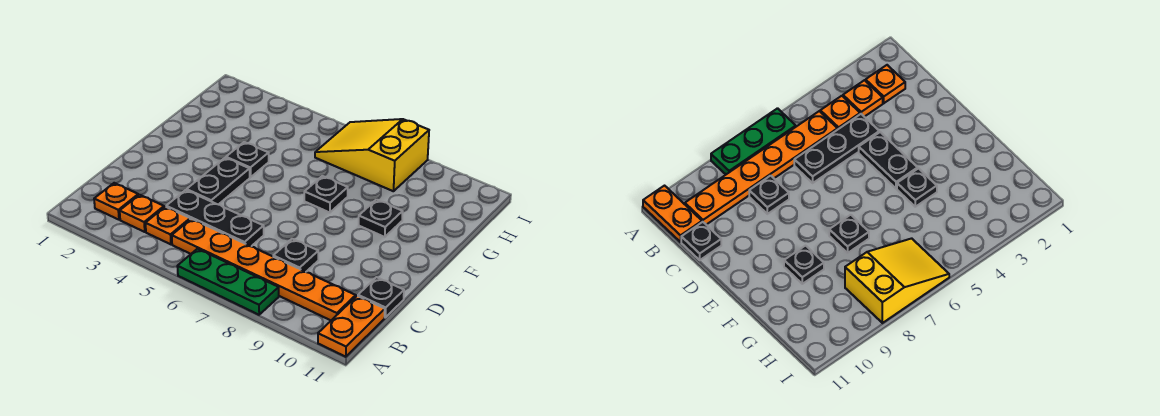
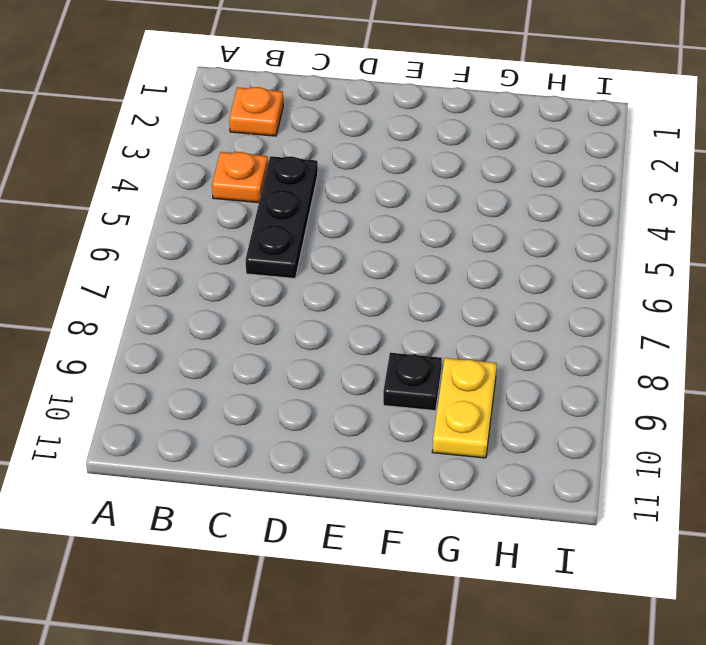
yellow plate G9:G10 level 1 -> none
none -> green plate A6:A8 level 1
none -> orange plate A11:B11 level 1
none -> orange plate B3 level 1

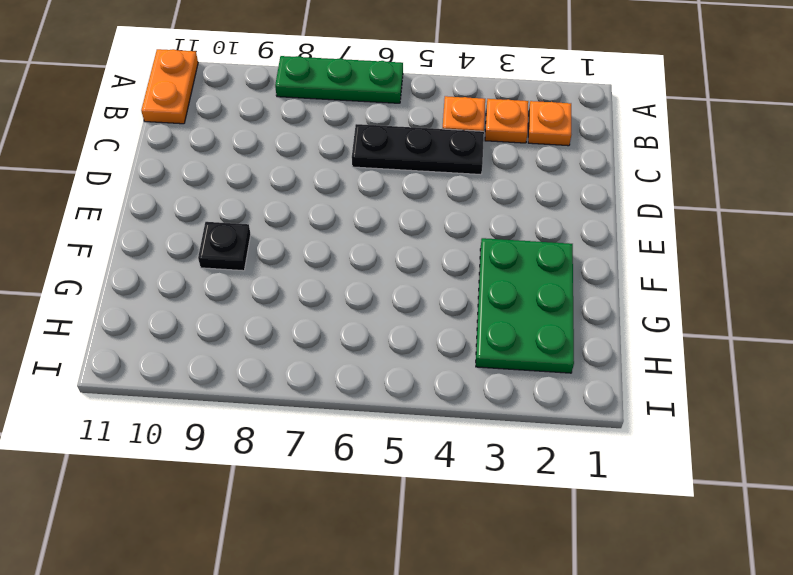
green plate F2:H3 level 1 -> none
none -> orange plate B5:B10 level 1
none -> black plate C8 level 1
none -> black plate C11 level 1

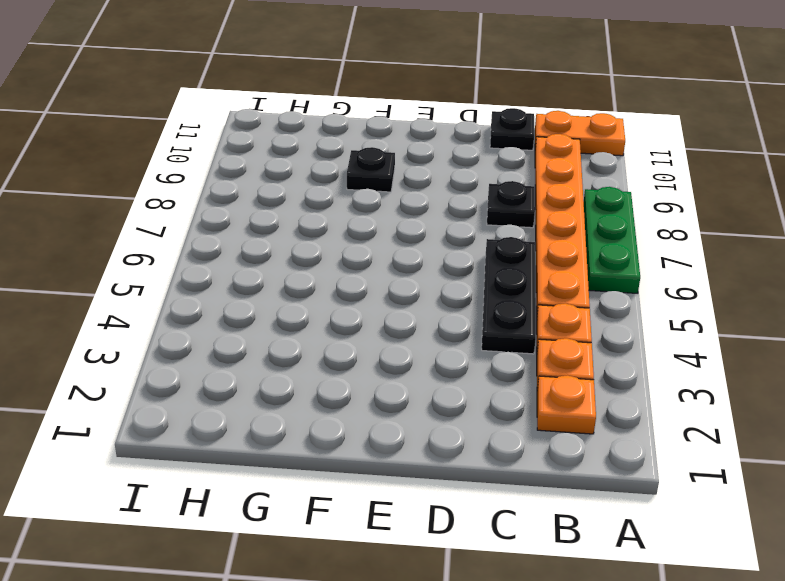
none -> black plate D4:E4 level 1
none -> black plate F4 level 1
none -> black plate F7 level 1

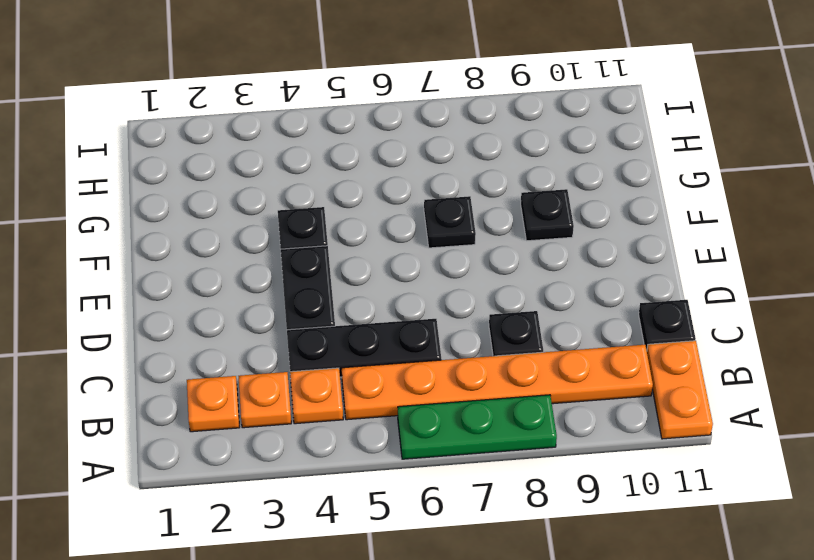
none -> yellow slope H6:I8 level 1 top 8

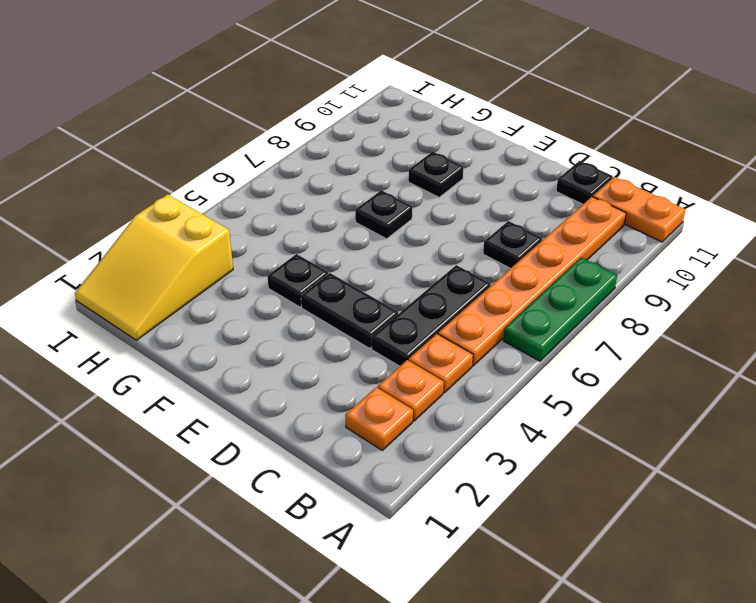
yellow slope H1:I3 level 1 top 3 -> yellow slope H6:I8 level 1 top 8

